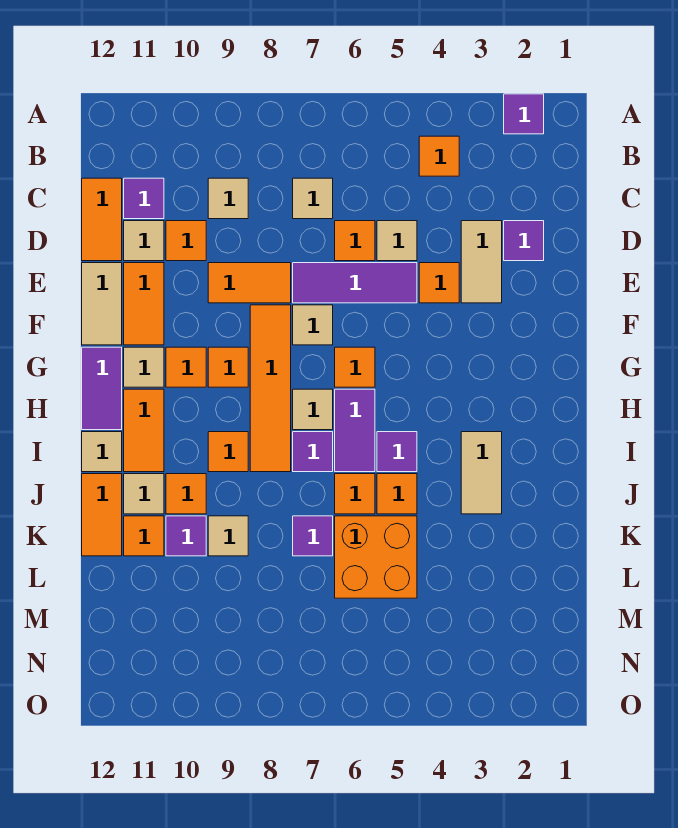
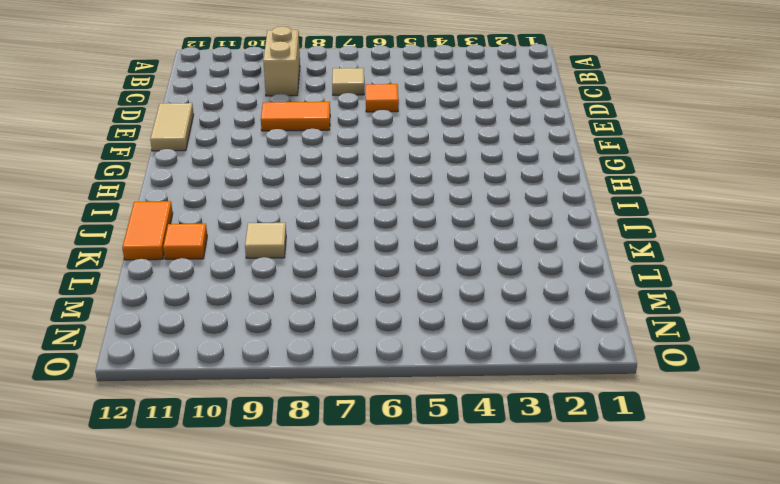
tan brick B9:C9 level 1 -> tan tile C9 level 1
none -> purple tile A2 level 1
none -> orange tile B4 level 1
none -> purple tile C11 level 1
none -> orange tile C12:D12 level 1

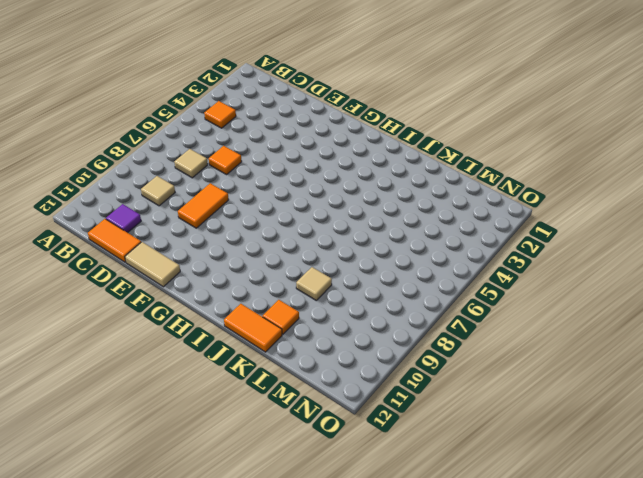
none -> purple tile A2 level 1
none -> purple tile D2 level 1
none -> tan tile D3:E3 level 1
none -> tan tile D5 level 1

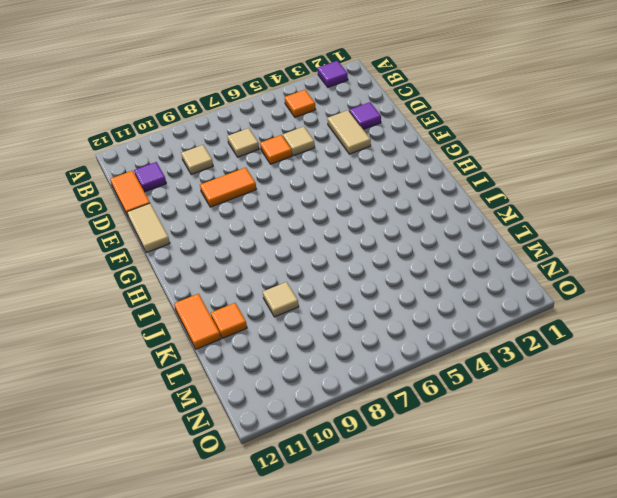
none -> orange tile D10 level 1
none -> tan tile D11 level 1
none -> orange tile E4 level 1
none -> purple tile E5:E7 level 1

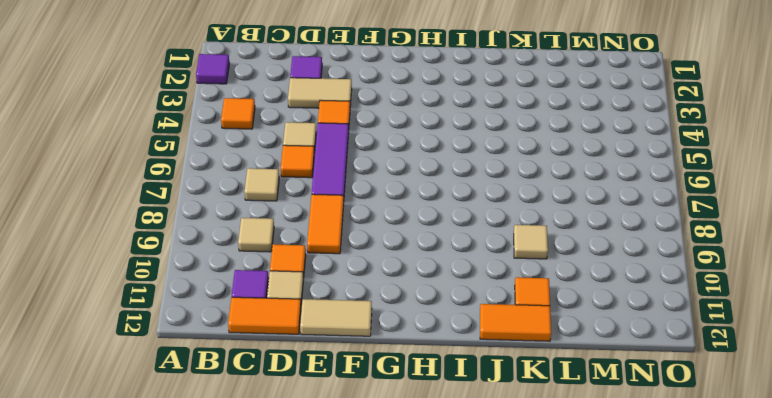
none -> orange tile E11:F11 level 1
none -> tan tile F7 level 1
none -> orange tile F8:I8 level 1
none -> orange tile G6 level 1

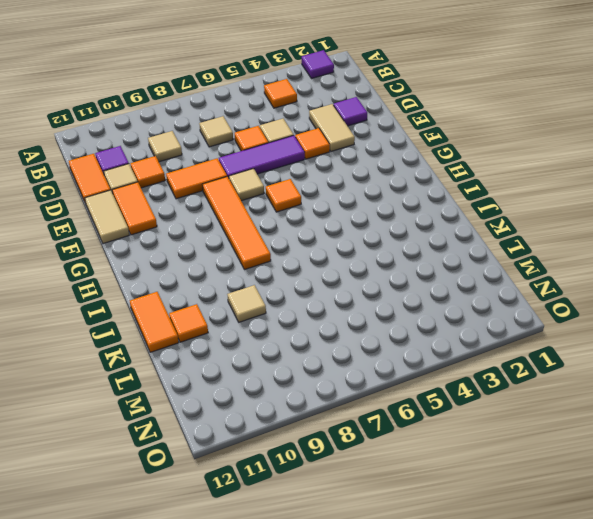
none -> orange tile G9 level 1
none -> orange tile G10 level 1
none -> tan tile G11 level 1
none -> purple tile G12:H12 level 1

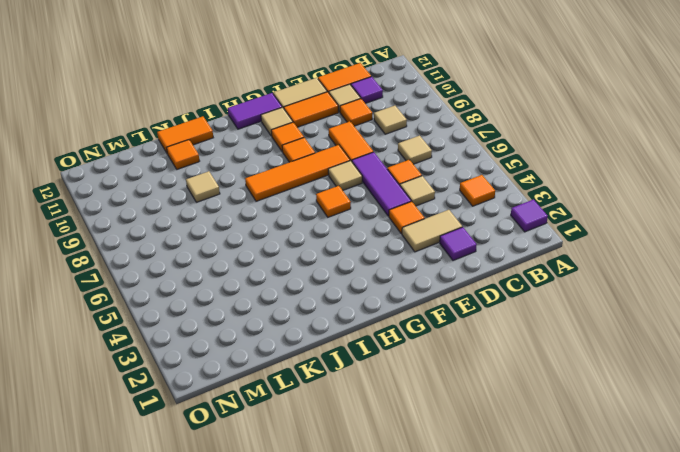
none -> purple tile H6:I6 level 1
none -> tan tile H7 level 1
none -> orange tile H11:I11 level 1
none -> tan tile I3:J3 level 1

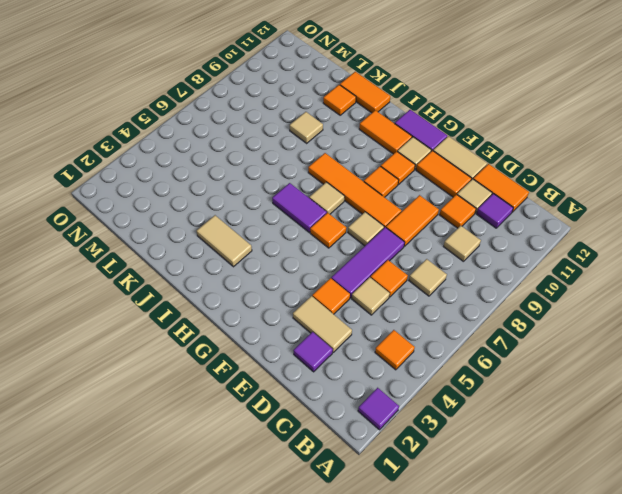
none -> purple tile I5 level 1
none -> purple tile I7 level 1
none -> orange tile I9 level 1
none -> tan tile I12 level 1

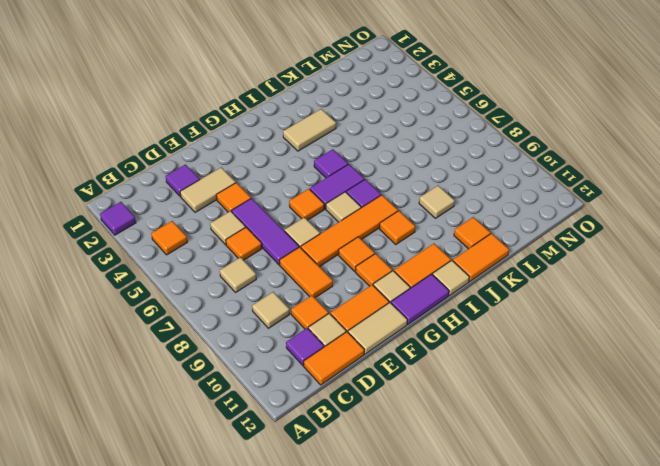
none -> orange tile J5 level 1
none -> orange tile J6 level 1
none -> orange tile J10 level 1
none -> tan tile J11 level 1

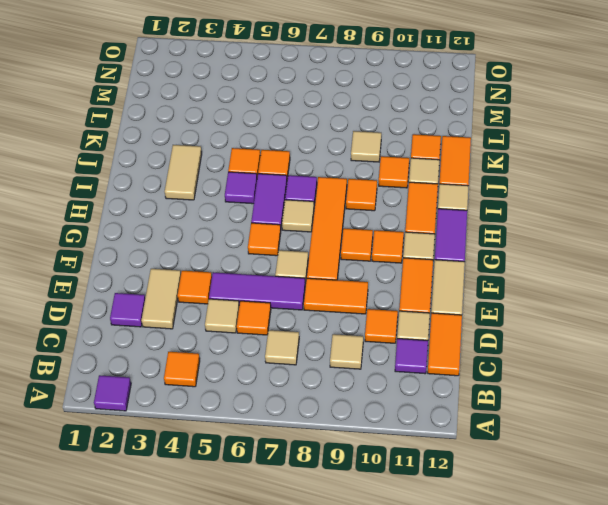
none -> orange brick K5:L6 level 1
none -> purple tile K7 level 1
none -> purple tile K10 level 1

